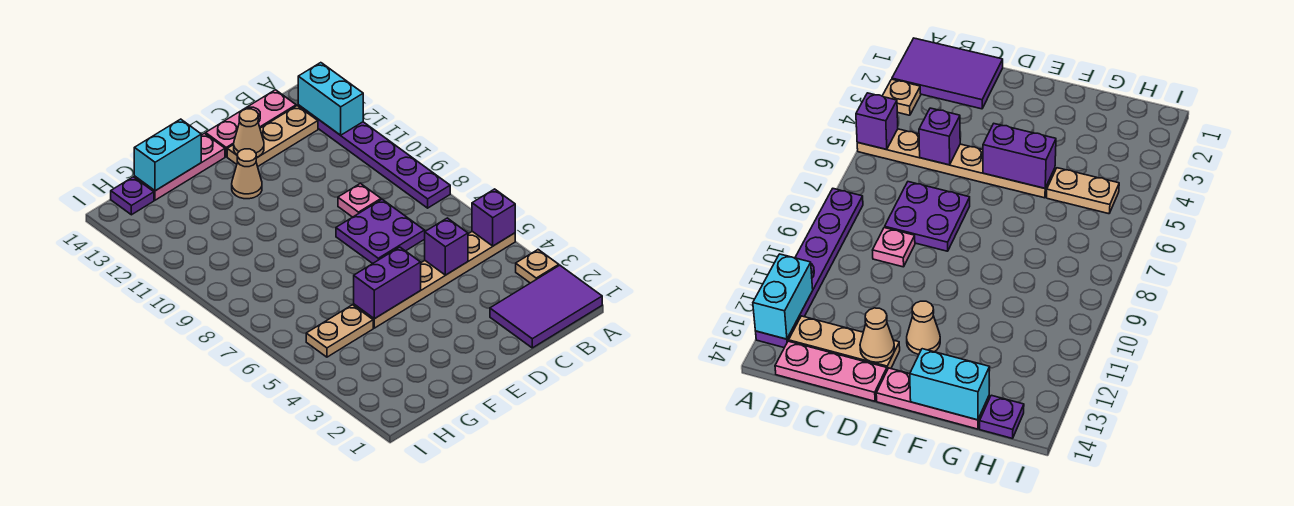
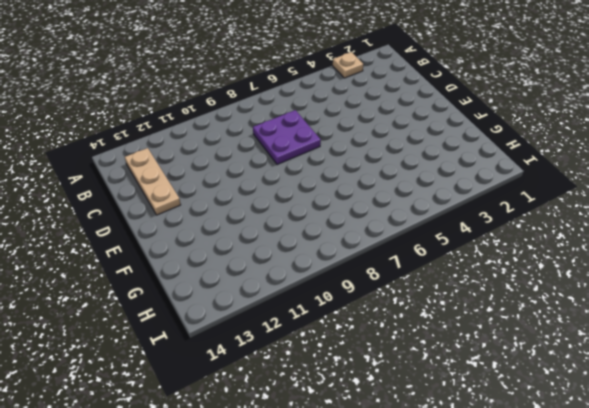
none -> purple tile A1:C2 level 1
none -> tan plate A5:F5 level 1
none -> purple plate A8:A13 level 1

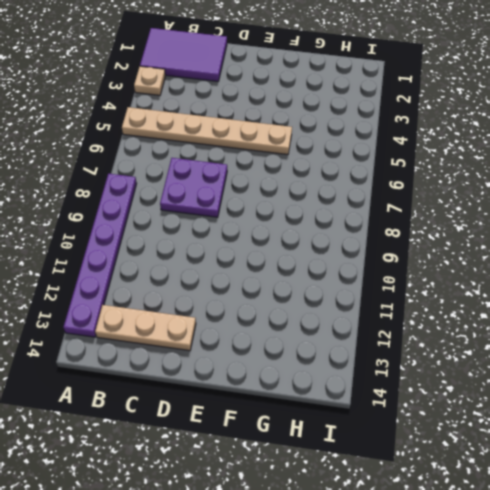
none -> pink plate B14:D14 level 1
none -> pink plate C9 level 1
none -> tan cone E12 level 1

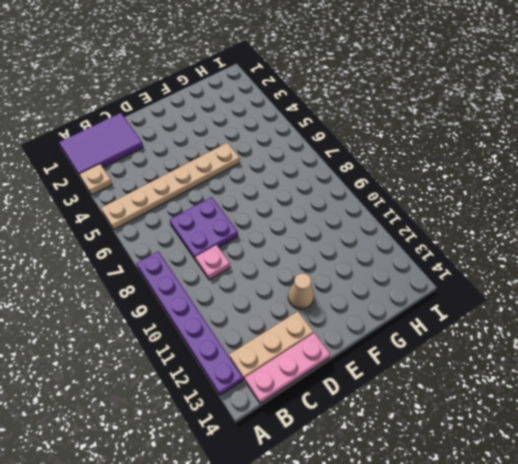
none -> pink plate E14:G14 level 1
none -> tan plate G5:H5 level 1
none -> purple plate H14 level 1

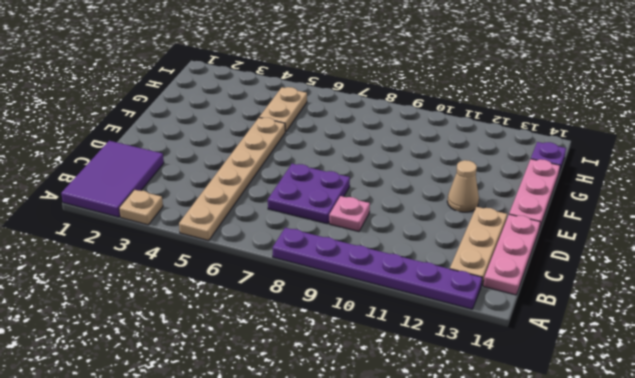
none -> purple brick A5 level 2
none -> cyan brick A12:A13 level 2
none -> purple brick C5 level 2

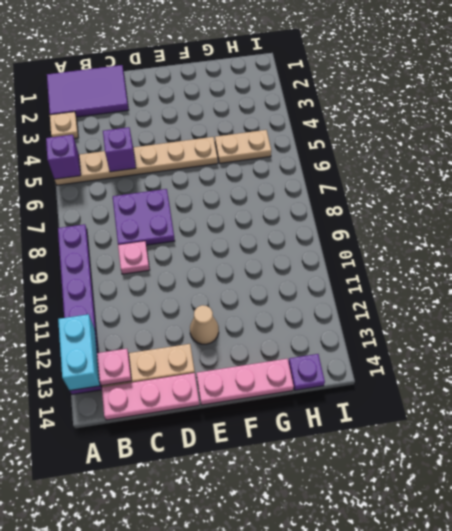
pink plate B13 level 2 -> none
none -> tan cone D13 level 2
none -> purple brick E5:F5 level 2
none -> cyan brick F14:G14 level 2

